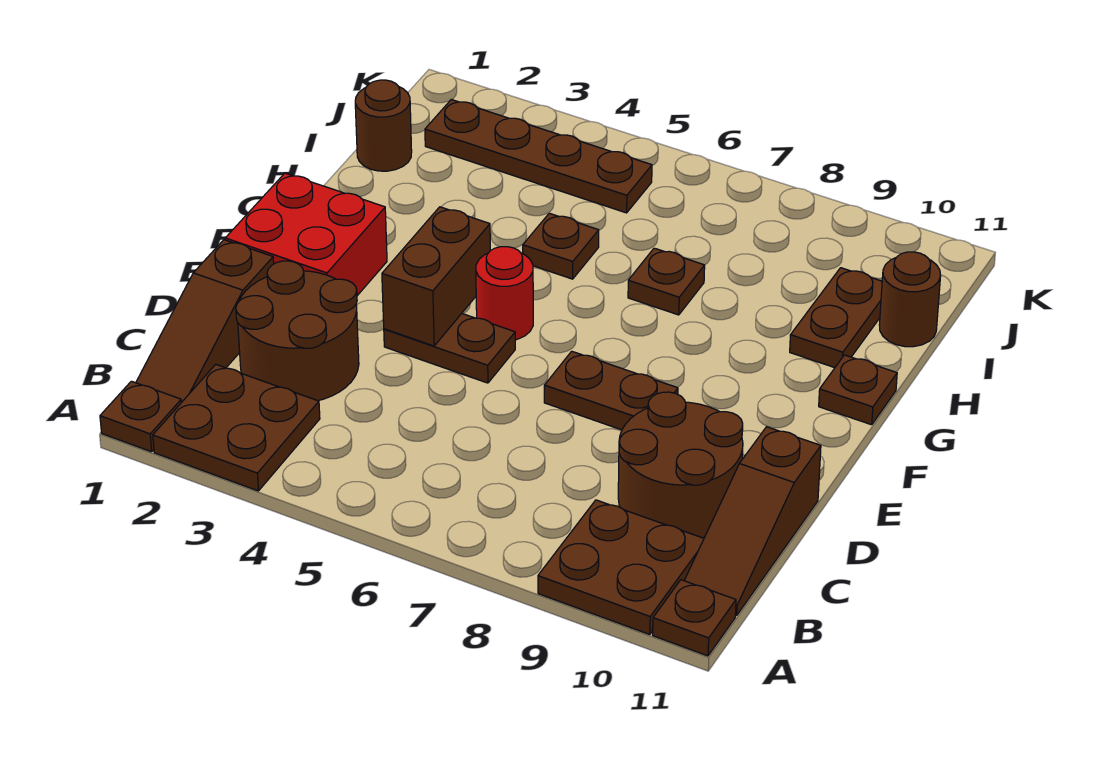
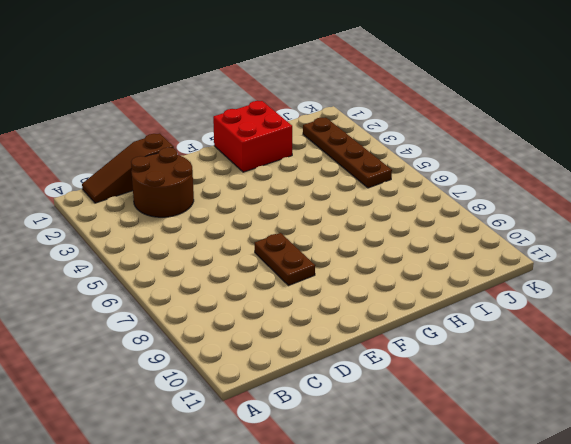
red brick G1:H2 level 1 -> red brick E1:F2 level 1
none -> brown plate A1 level 1
none -> brown plate A2:B3 level 1
none -> brown plate A9:B10 level 1

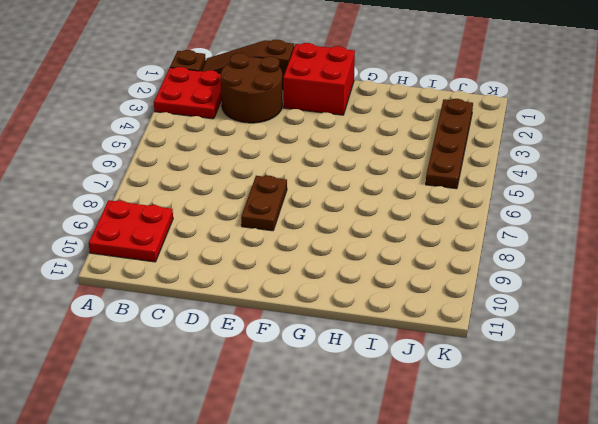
red plate A2:B3 level 1 -> brown plate A2:B3 level 1
red plate A9:B10 level 1 -> brown plate A9:B10 level 1
none -> brown plate A11 level 1
none -> brown slope B11:D11 level 1 top D
none -> brown round brick C9:D10 level 1

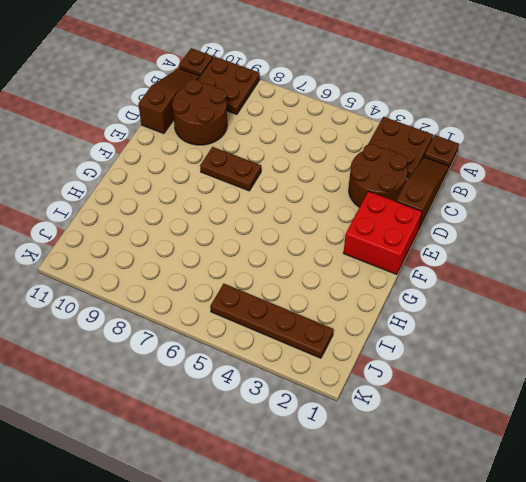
none -> brown plate E4:E5 level 1
none -> red round brick F5 level 1
none -> brown plate G11 level 1

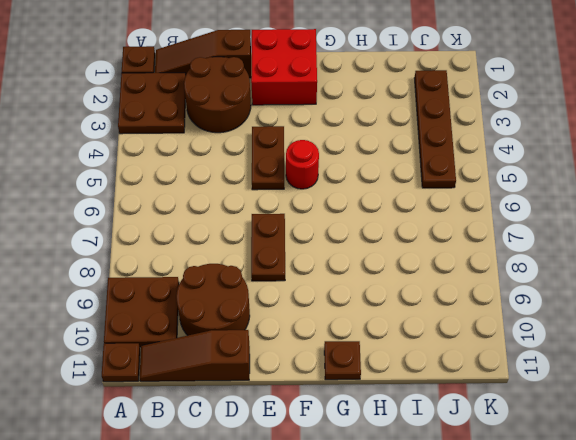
none -> brown plate H5 level 1
none -> brown plate H7 level 1
none -> brown plate H10:I10 level 1

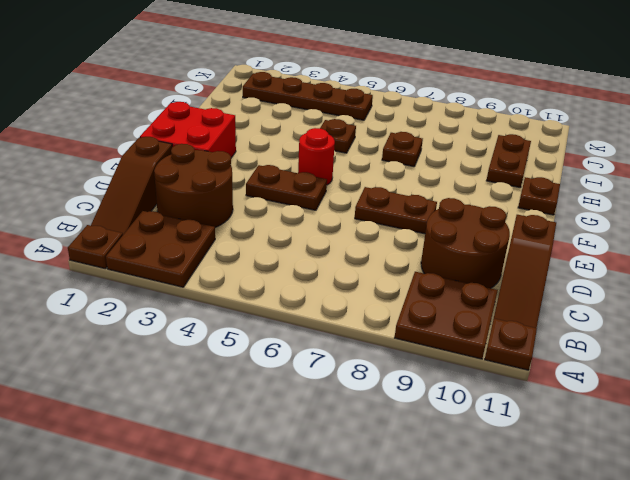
none -> brown round brick I1 level 1
none -> brown round brick I11 level 1
none -> brown brick E4:F4 level 2

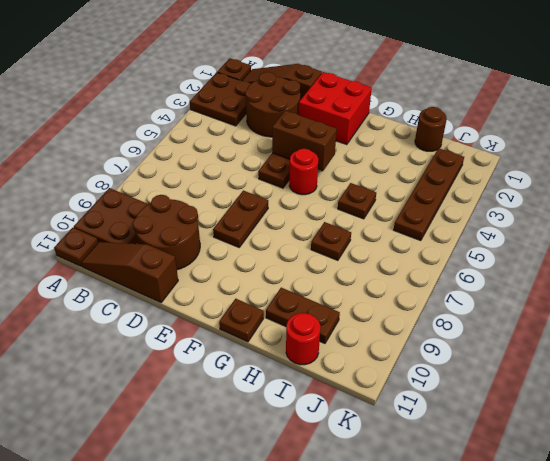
red round brick I11 level 1 -> brown round brick I11 level 1

